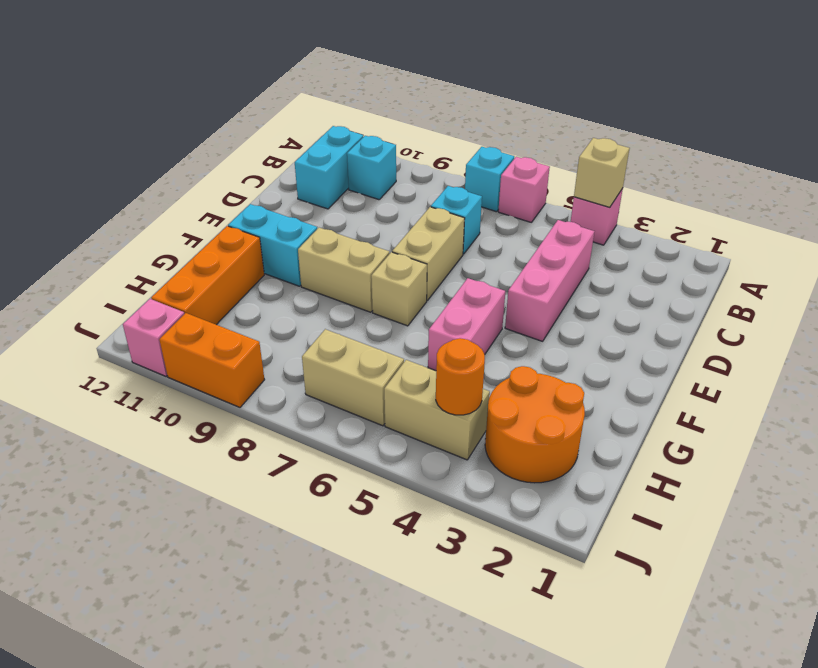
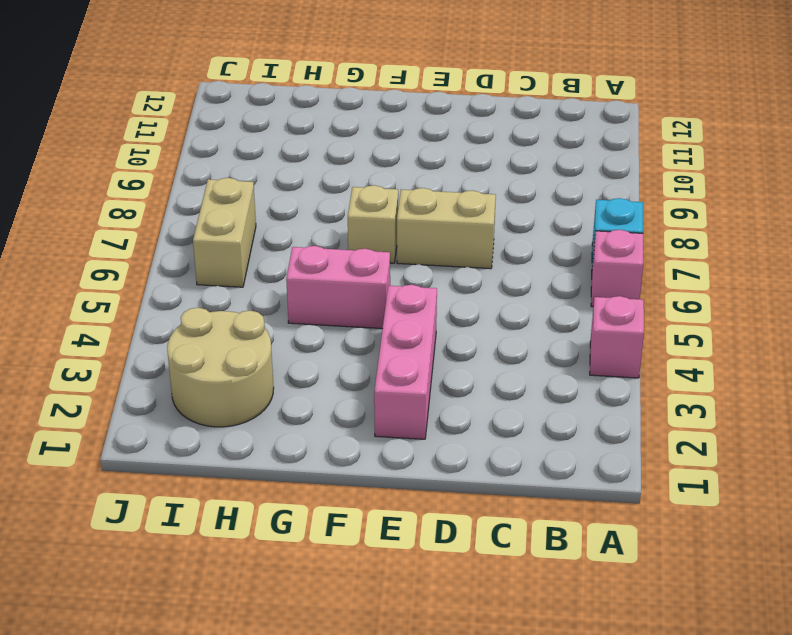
pink brick E2:E4 level 1 -> pink brick C4:E4 level 1
tan round brick H2:I3 level 1 -> orange round brick H2:I3 level 1
none -> cyan brick B10 level 1
none -> cyan brick B11:C11 level 1
none -> cyan brick C7 level 1

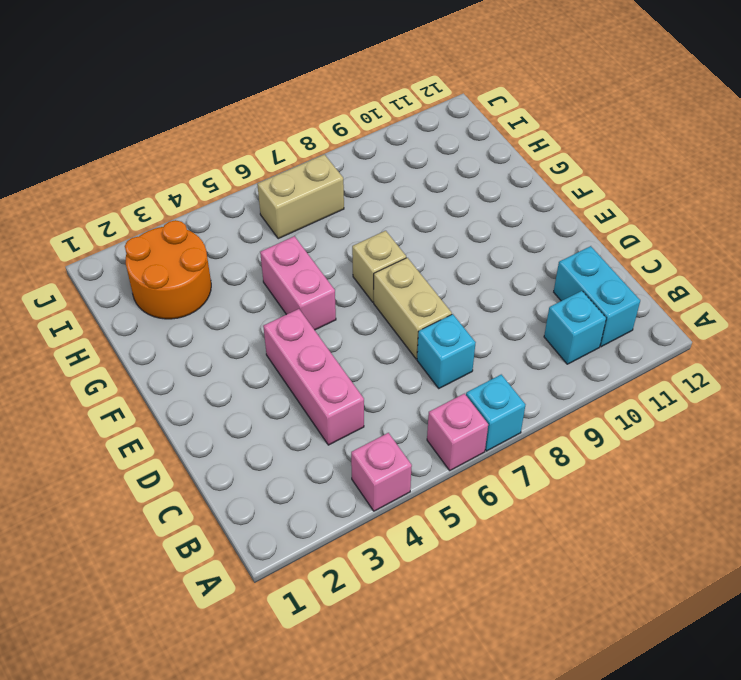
none -> tan brick F8:F9 level 1
none -> cyan brick F10:F11 level 1
none -> orange brick G11:I11 level 1

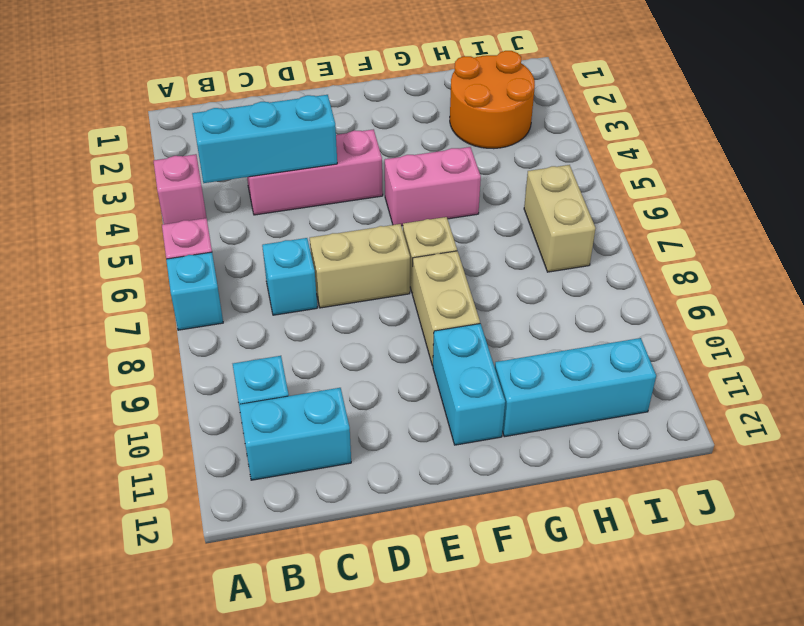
cyan brick B4:D4 level 2 -> none
cyan brick G11:I11 level 1 -> orange brick G11:I11 level 1
none -> tan brick I4:I5 level 1
none -> orange brick J9:J10 level 1
none -> pink brick J11 level 1

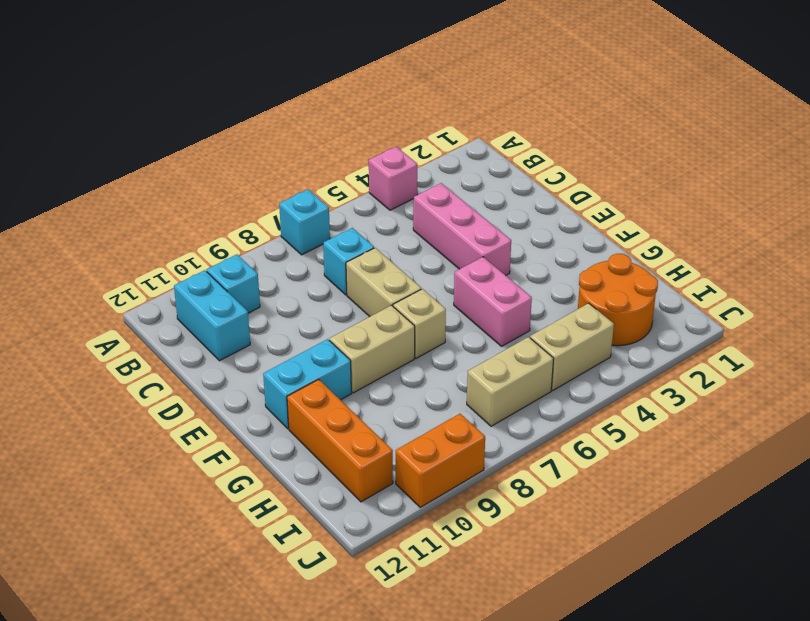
none -> pink brick A6 level 1
none -> pink brick J11 level 1
none -> tan brick A4 level 2

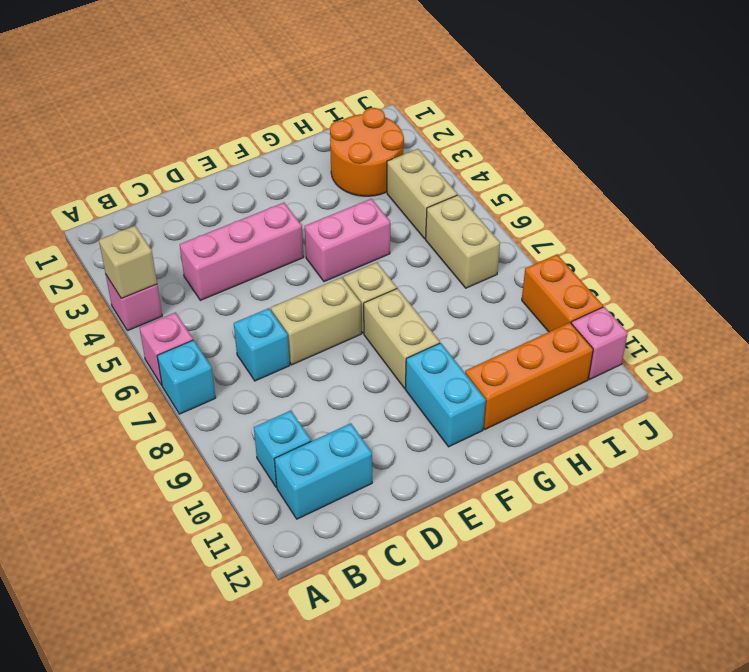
none -> orange round brick I4 level 2

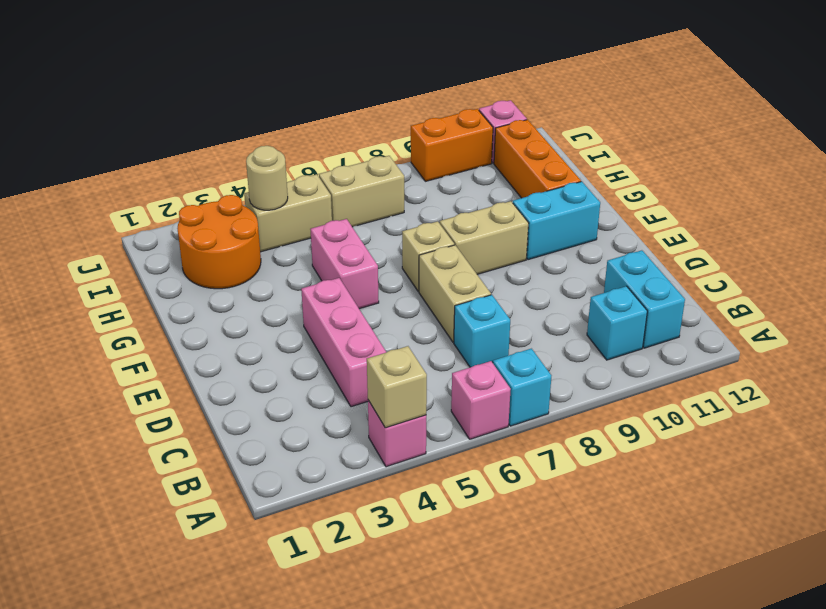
tan round brick I4 level 2 -> orange round brick I4 level 2

